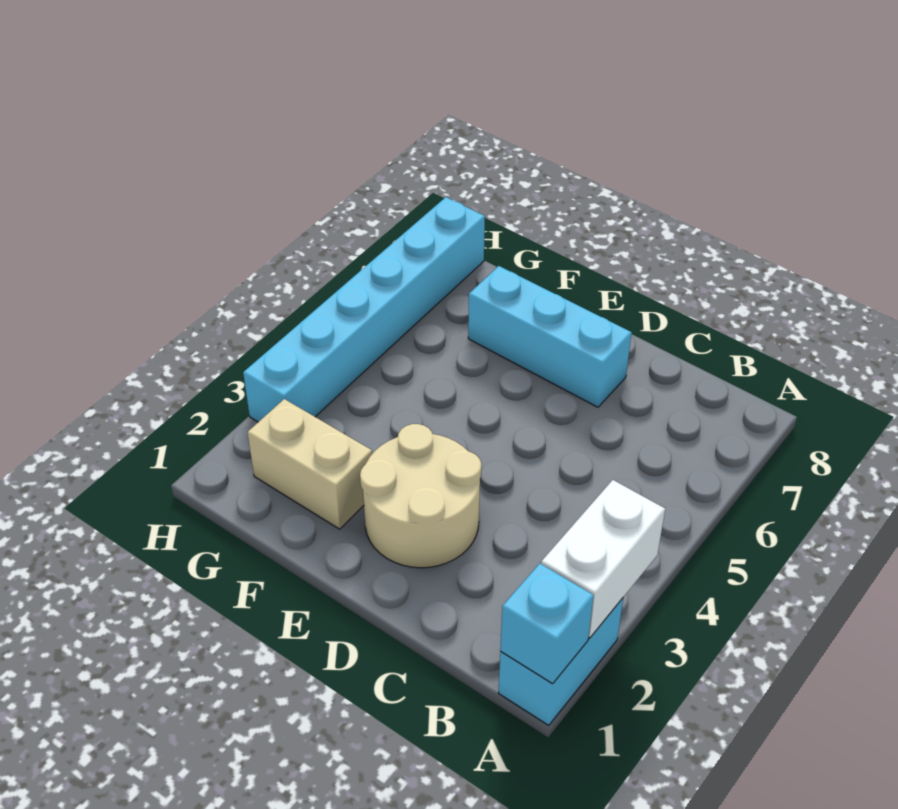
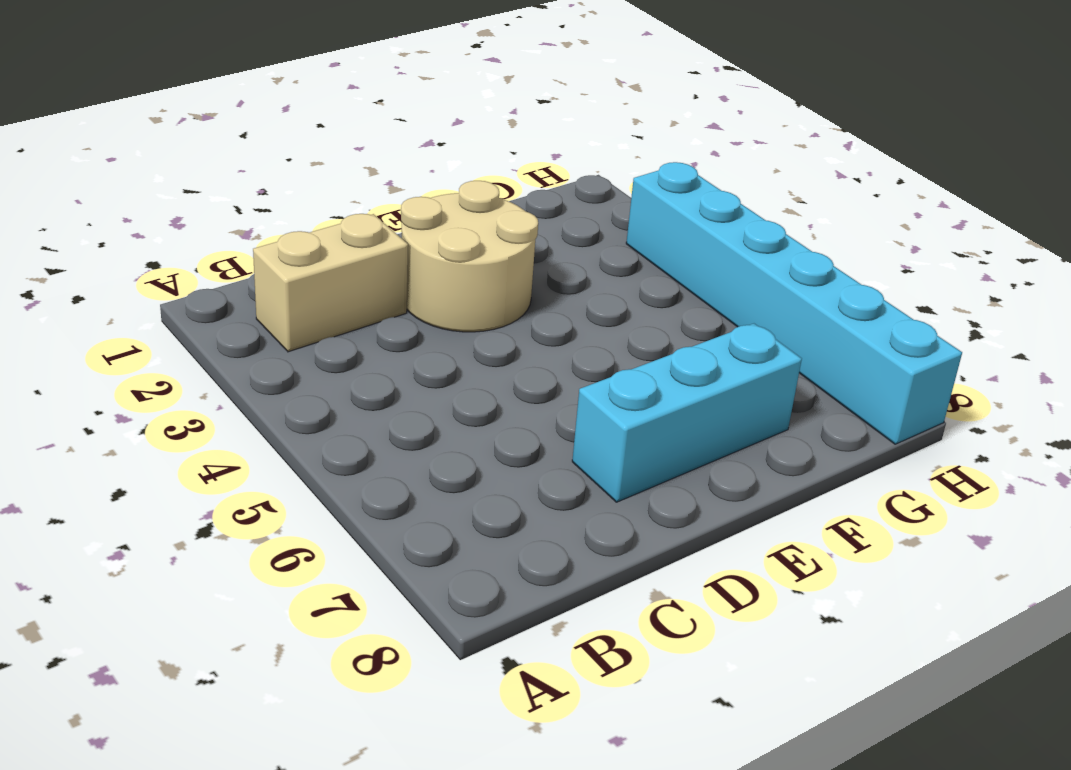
tan brick B2:C2 level 1 -> tan brick F2:G2 level 1
none -> cyan brick A1:A2 level 1
none -> cyan brick A1 level 2

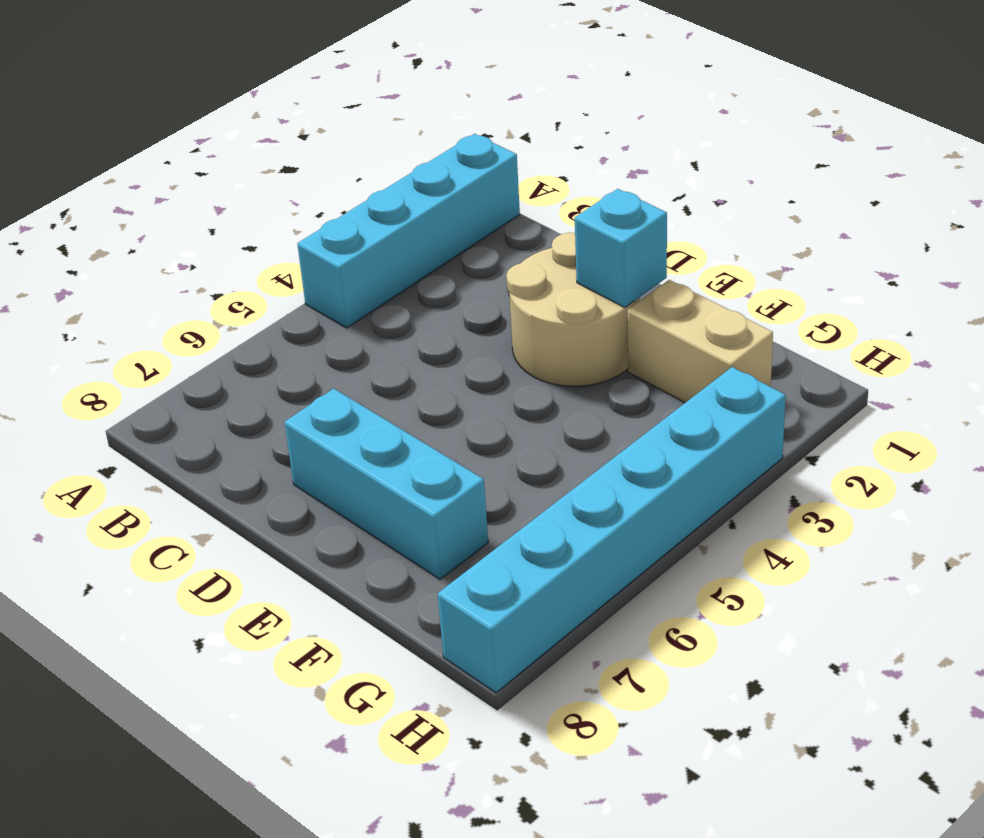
cyan brick A1:A4 level 1 -> cyan brick A1:A2 level 1
cyan brick E2 level 2 -> cyan brick A1 level 2
none -> white brick A2:A3 level 2

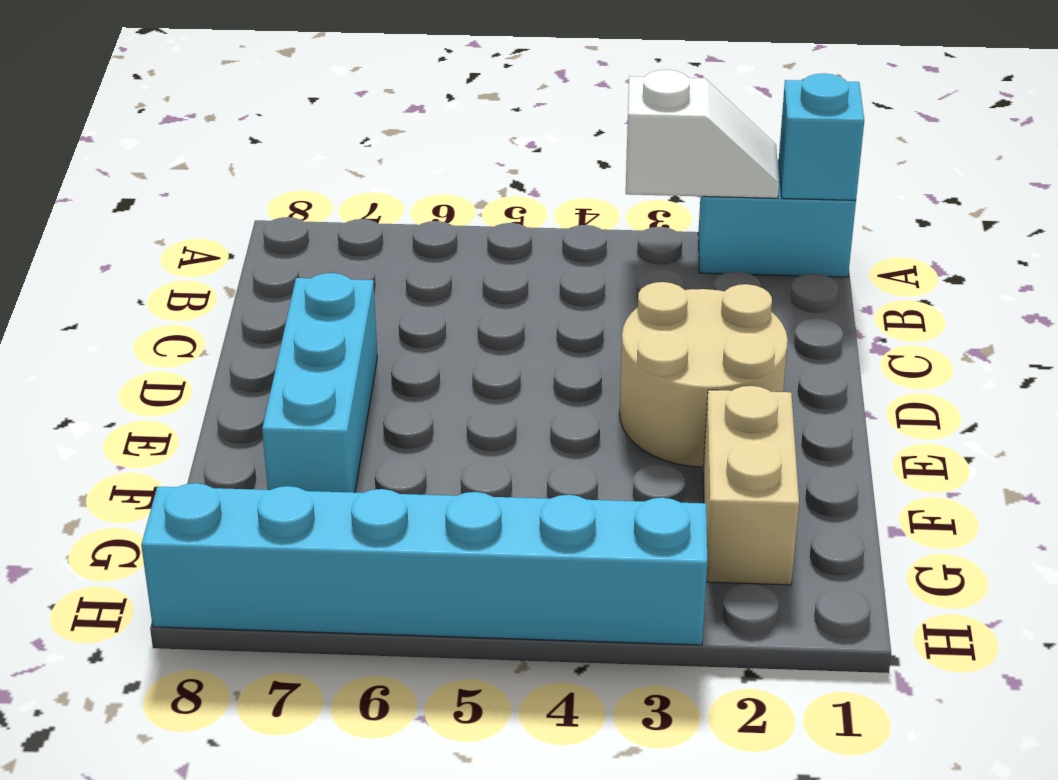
white slope A2:A3 level 2 top 3 -> white brick A2:A3 level 2

